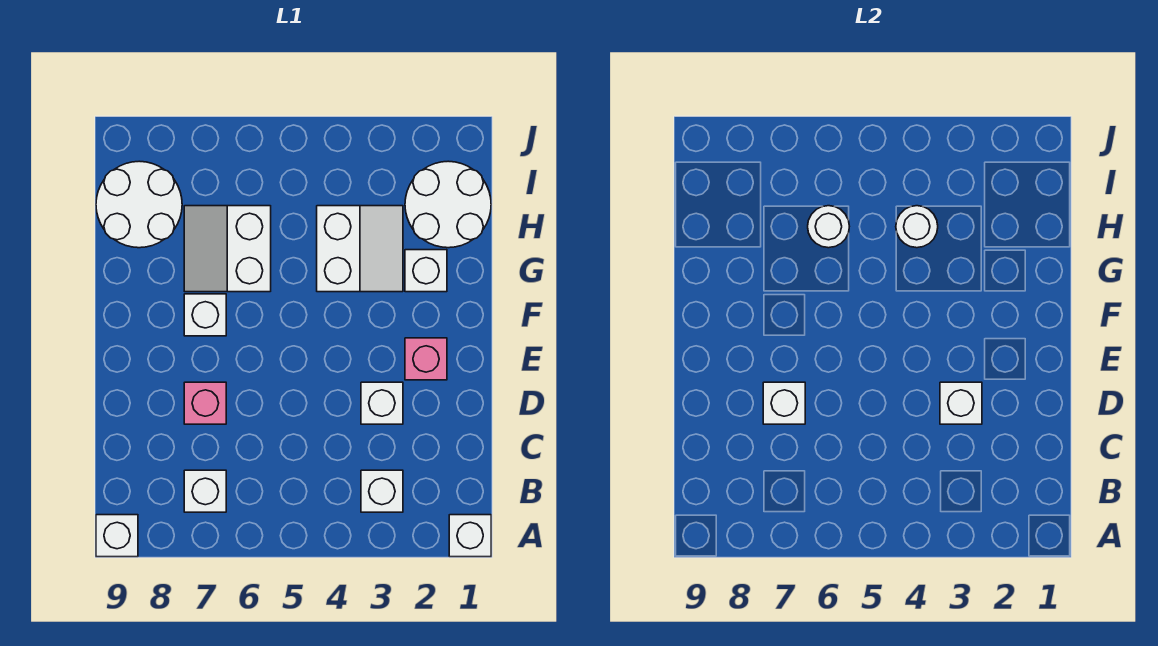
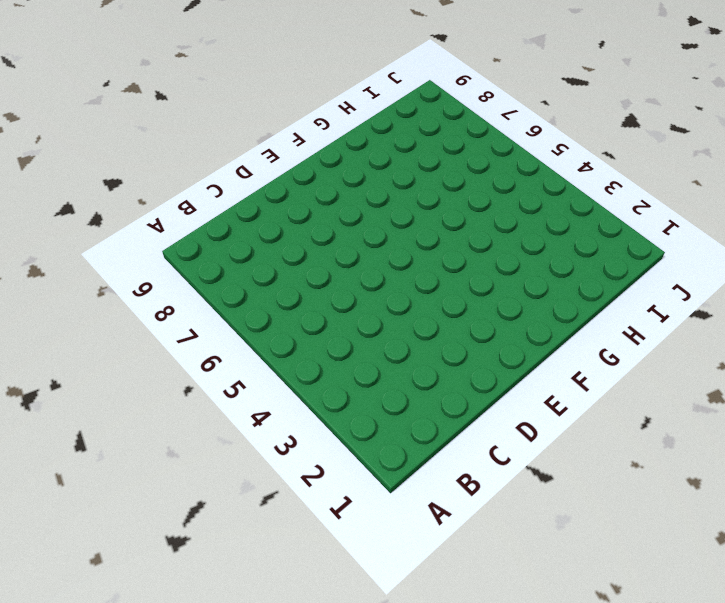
none -> white brick A1 level 1
none -> white brick A9 level 1
none -> white brick B3 level 1

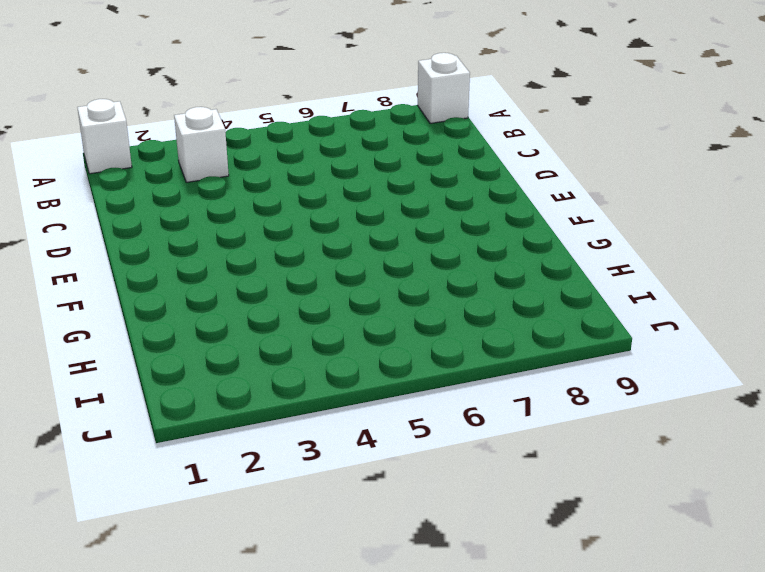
none -> white brick B7 level 1
none -> white brick D3 level 1
none -> pink brick D7 level 1

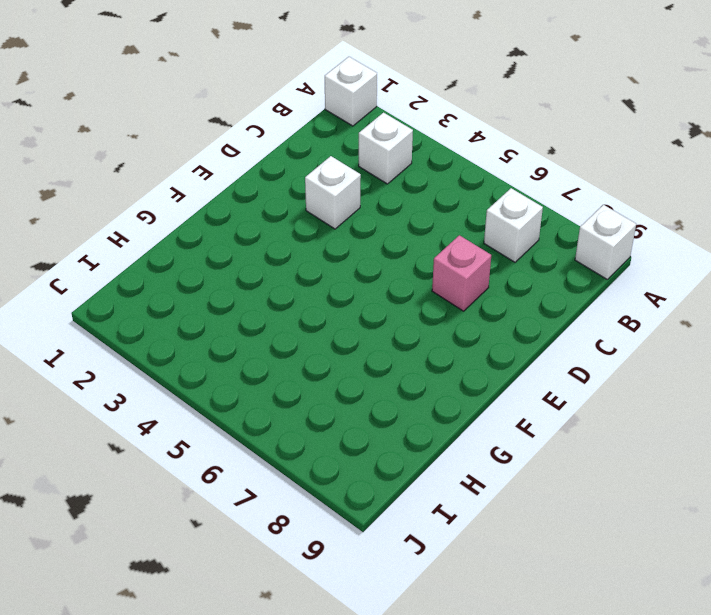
none -> pink brick E2 level 1
none -> white brick F7 level 1
none -> white brick G2 level 1

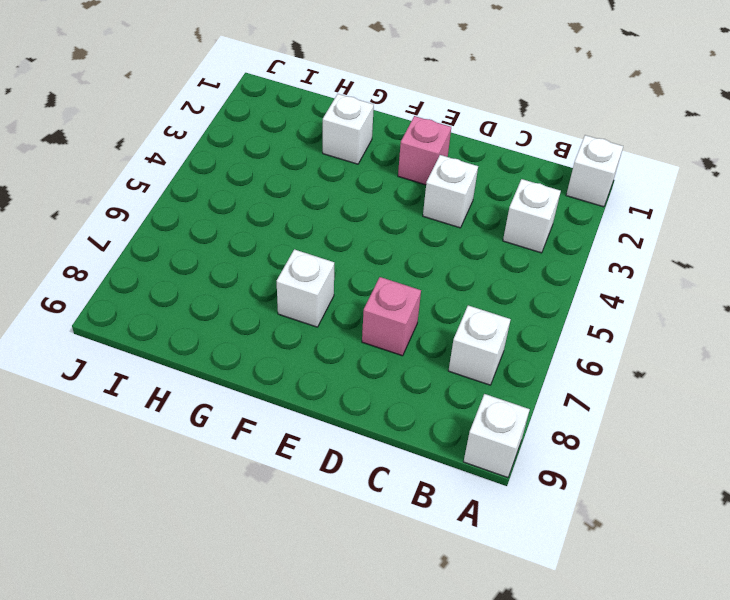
none -> white slope G3:H4 level 1 top 4
none -> white slope G6:H7 level 1 top 6
none -> white round brick H1:I2 level 1

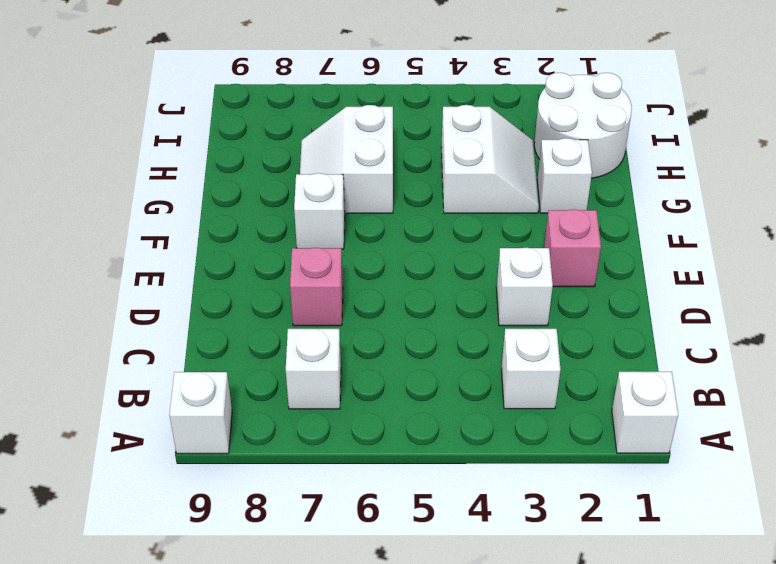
none -> white round brick H8:I9 level 1
none -> white brick D3 level 2
none -> white brick D7 level 2

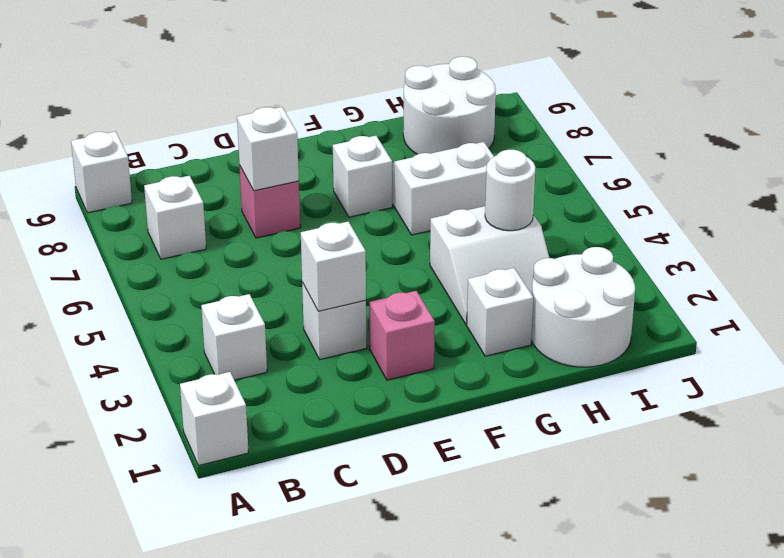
none -> white round brick H6 level 2

